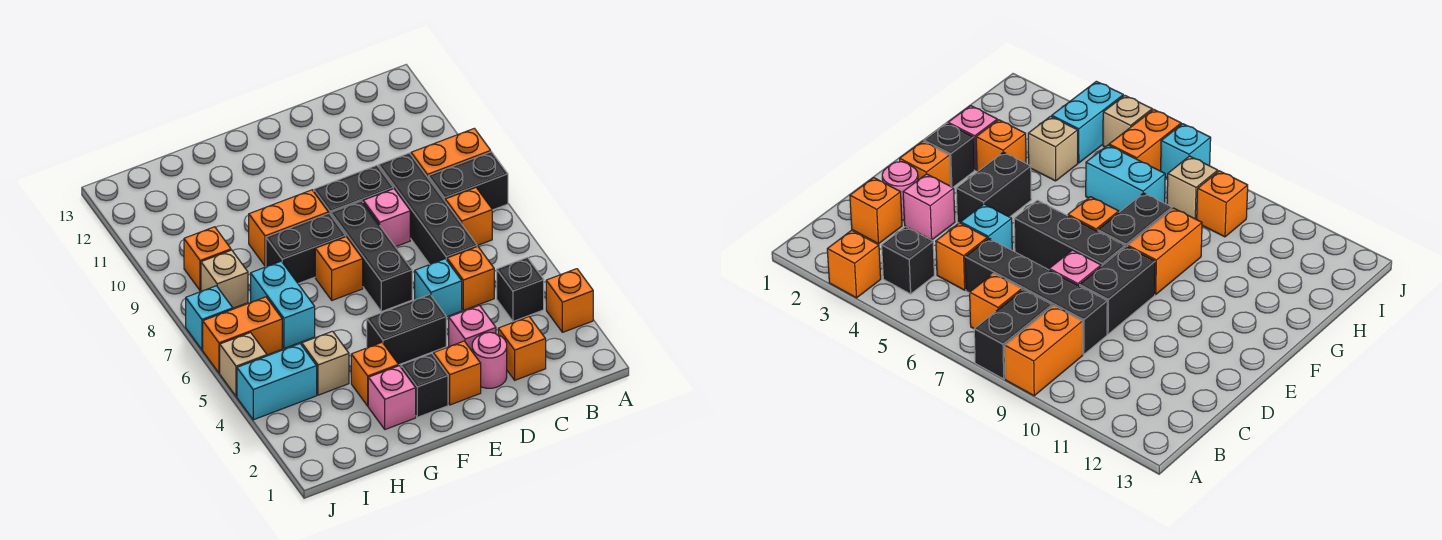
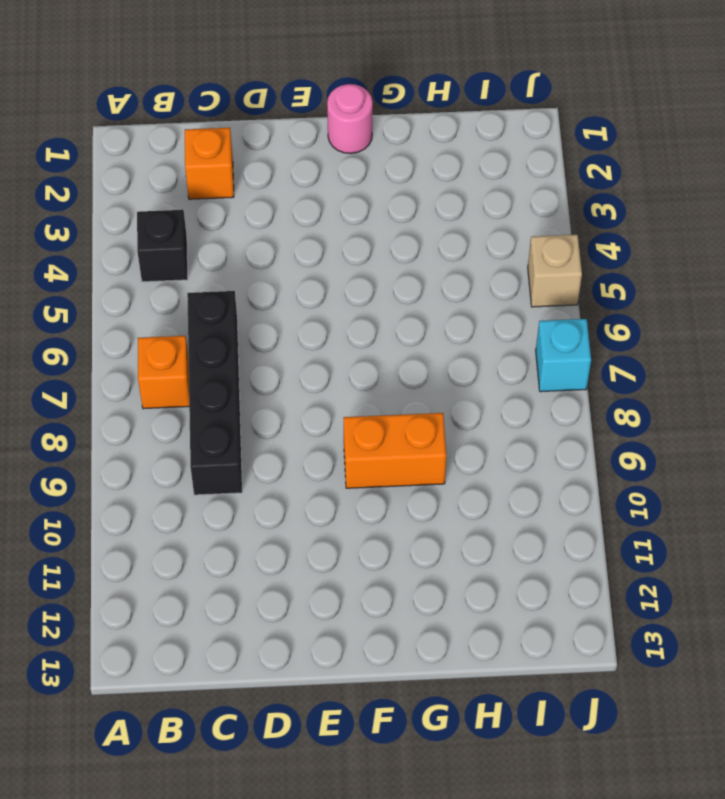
pink round brick F1 level 1 -> pink round brick D2 level 1
none -> orange brick A3 level 1
none -> black brick A8:B8 level 1
none -> orange brick A9:B9 level 1
none -> orange brick C5 level 1

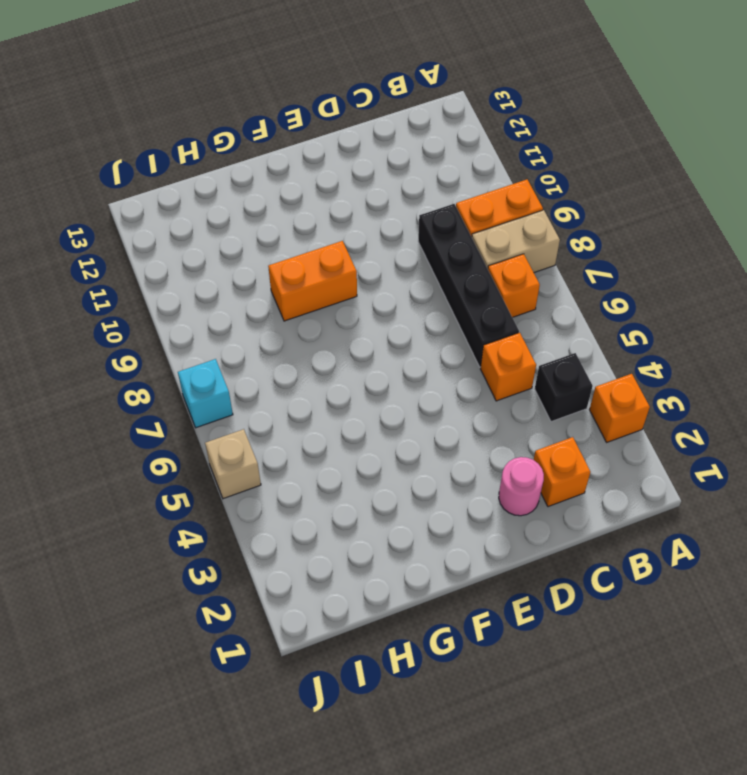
tan brick A8:B8 level 1 -> black brick A8:B8 level 1
none -> pink brick D3 level 1
none -> cyan brick D5 level 1
none -> pink brick D8 level 1
none -> black brick D9:E9 level 1

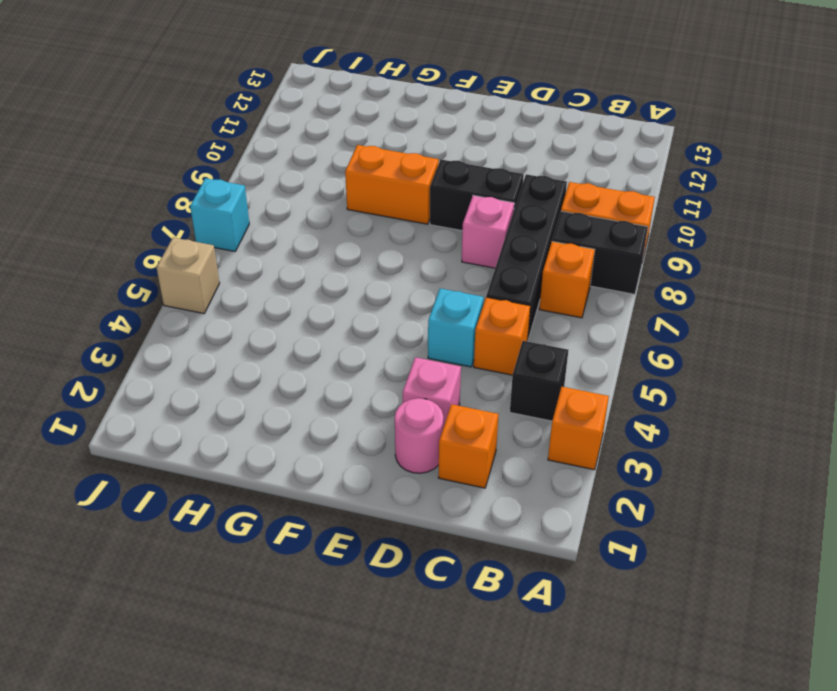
none -> orange brick E2 level 1
none -> black brick E4:F4 level 1
none -> black brick E6:E8 level 1
none -> black brick F2 level 1

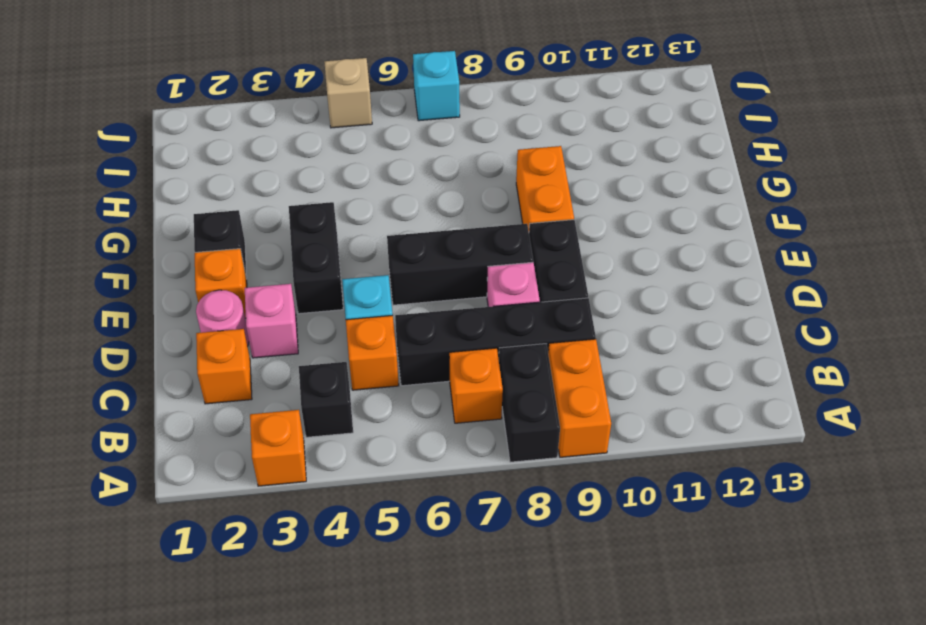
none -> orange brick F7 level 1
none -> black brick F8:G8 level 1
none -> pink brick G2 level 1
none -> orange brick G3 level 1

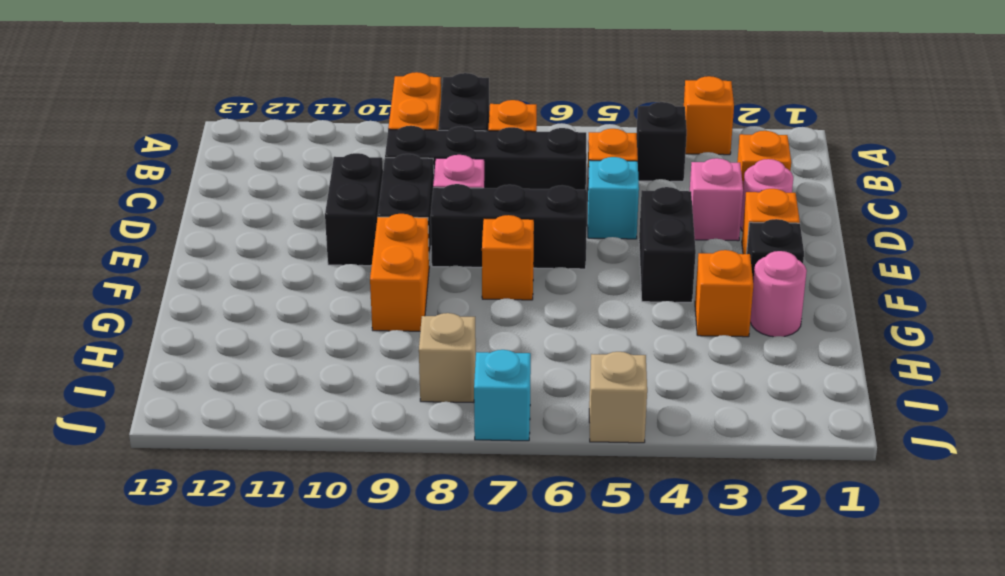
black brick D10:E10 level 1 -> black brick F8:G8 level 1
pink round brick G2 level 1 -> pink brick G2 level 1
none -> tan brick H4 level 1
none -> cyan brick H6:H7 level 1
none -> cyan brick I4:J4 level 1
none -> orange brick I6:J6 level 1

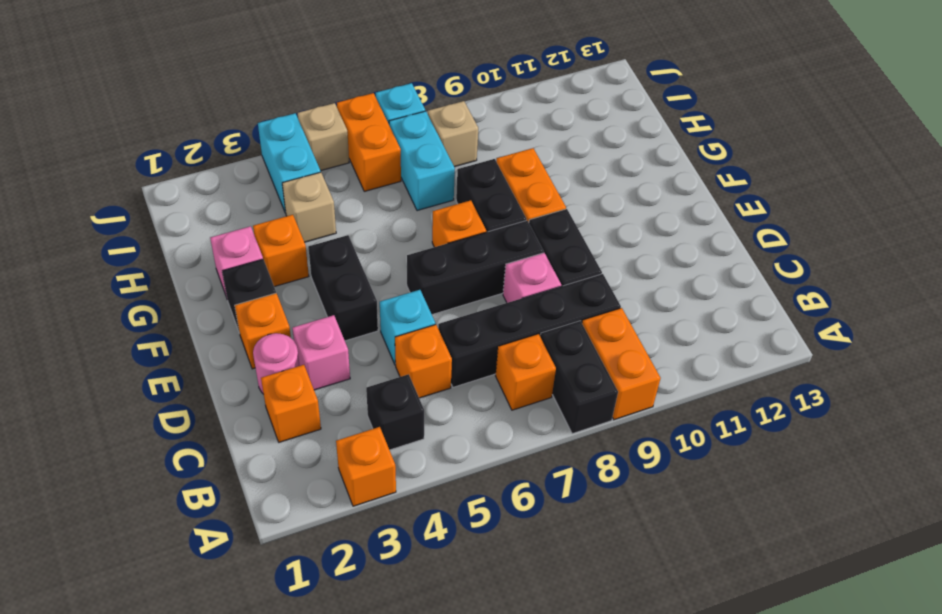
cyan brick H7:I7 level 1 -> cyan brick H6:H7 level 1
none -> orange brick I9 level 1

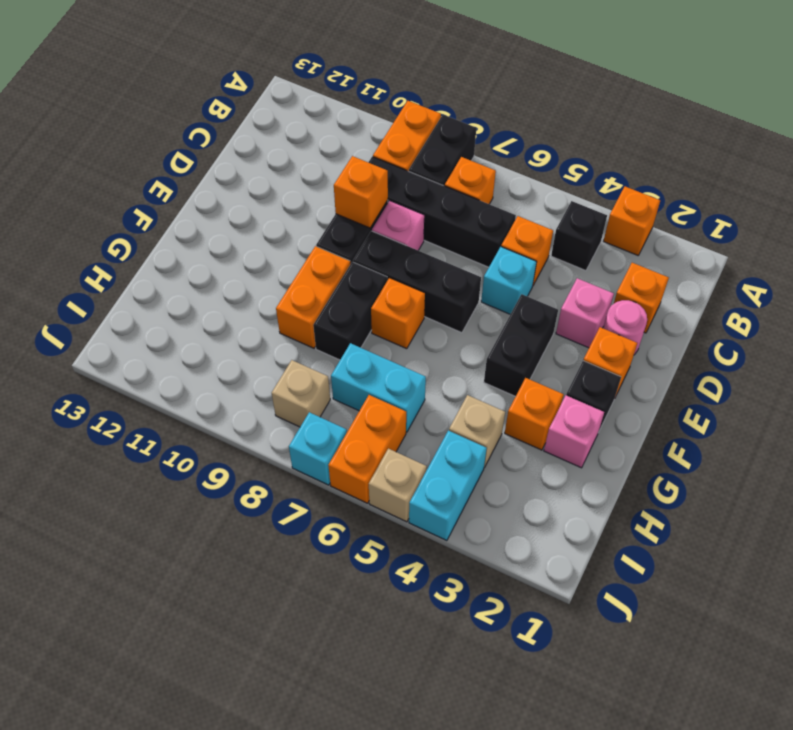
orange brick D9 level 2 -> orange brick I9 level 1

